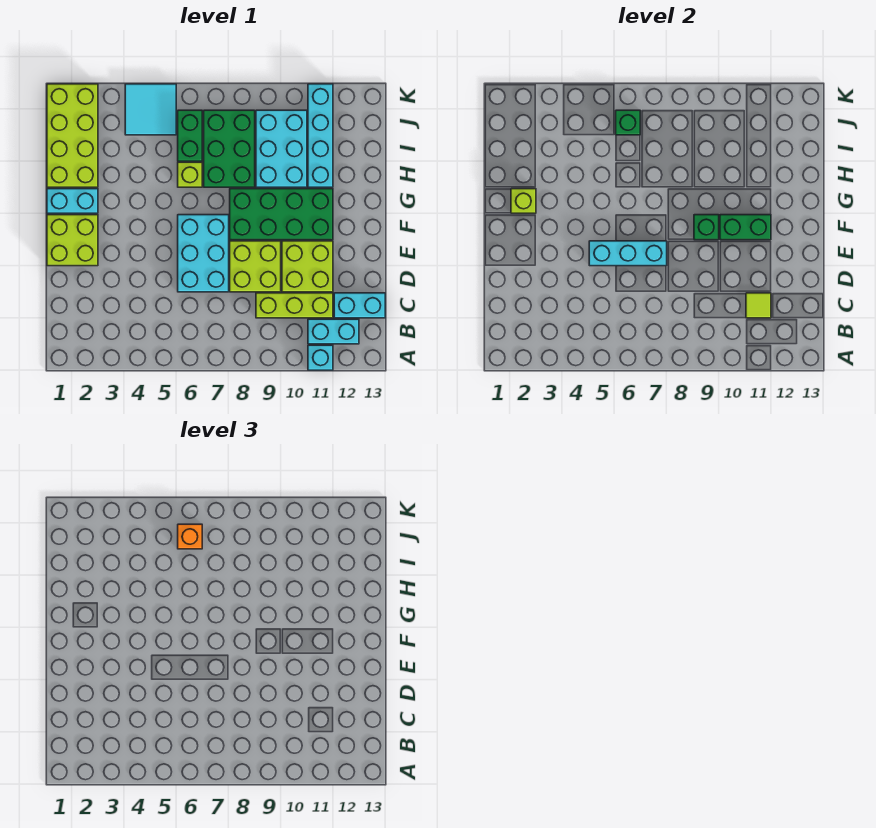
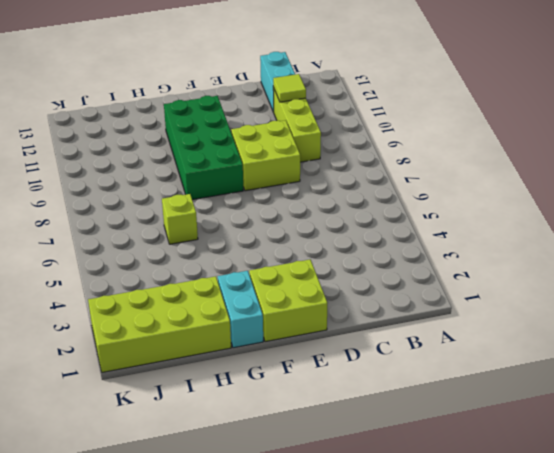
none -> cyan brick A11 level 1
none -> cyan brick B11:B12 level 1
none -> cyan brick D6:F7 level 1

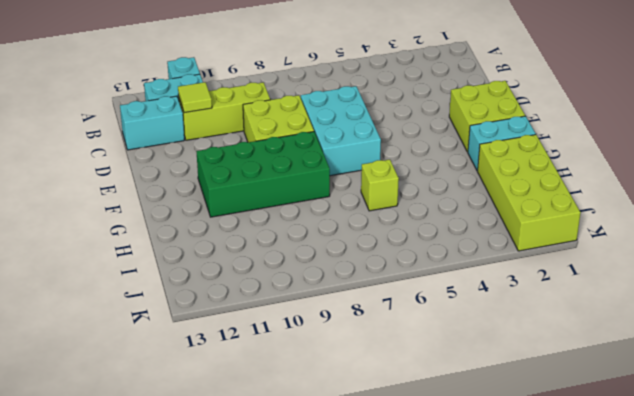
none -> lime brick D10:E11 level 1
none -> green brick H7:J8 level 1
none -> cyan brick H9:J10 level 1

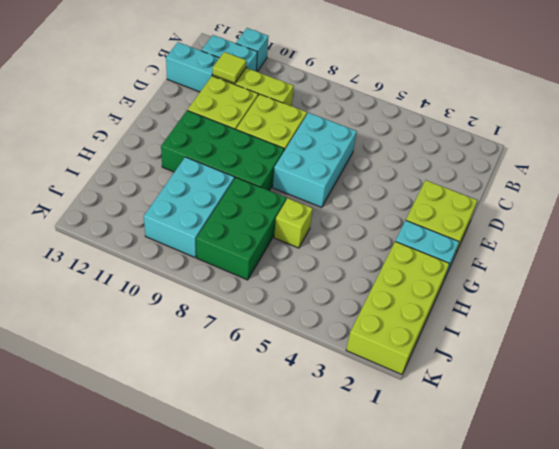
none -> cyan brick H11:K11 level 1
none -> green brick I6:J6 level 1
none -> cyan tile J4:K5 level 1

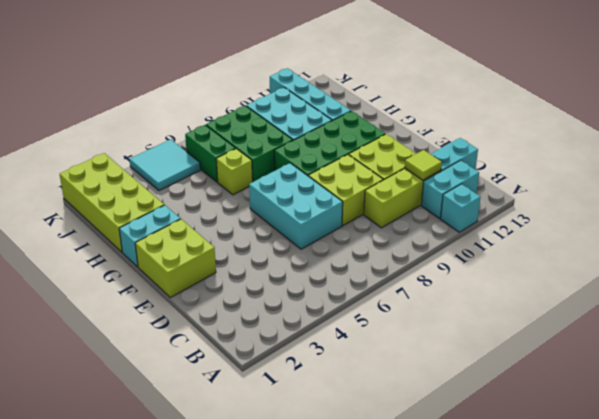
none -> cyan brick E5:E7 level 2
none -> green brick F9 level 2
none -> green brick F10:F11 level 2

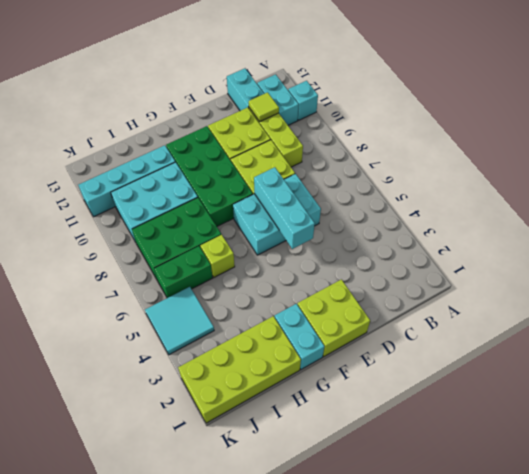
none -> green brick F9 level 2
none -> green brick F10:F11 level 2
none -> lime brick G2 level 2

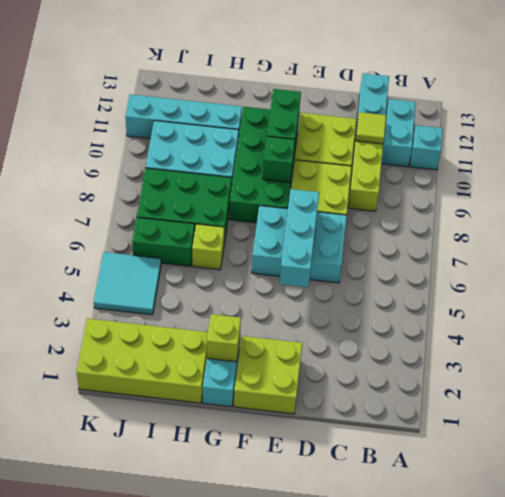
none -> green brick J6 level 2
none -> orange brick J6 level 3

